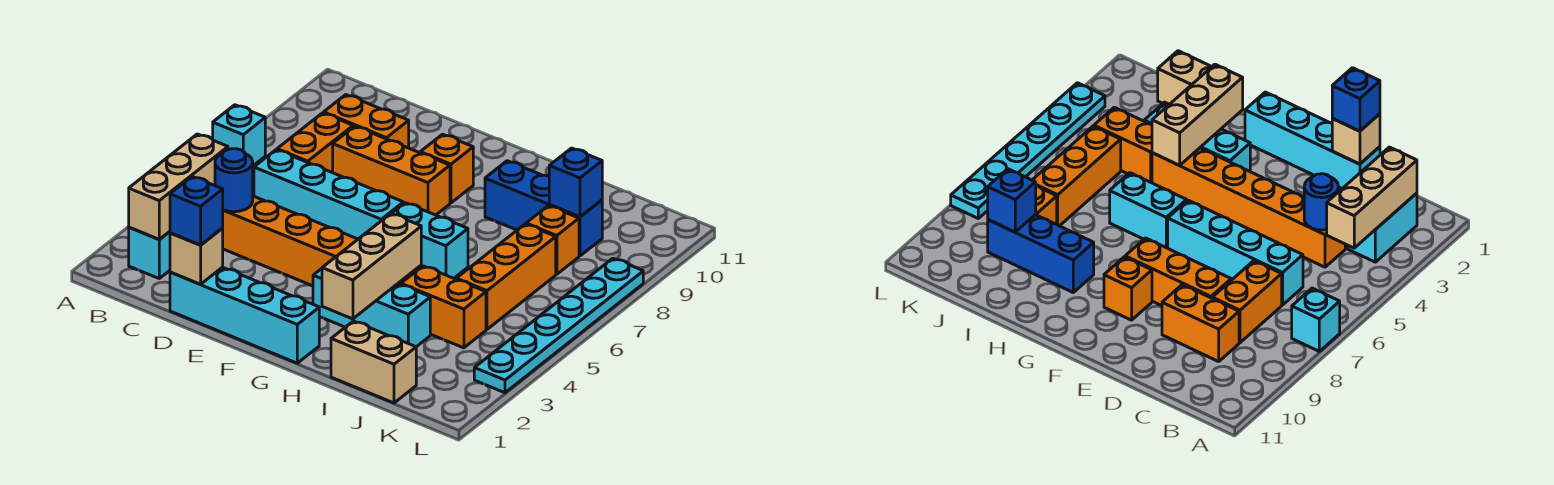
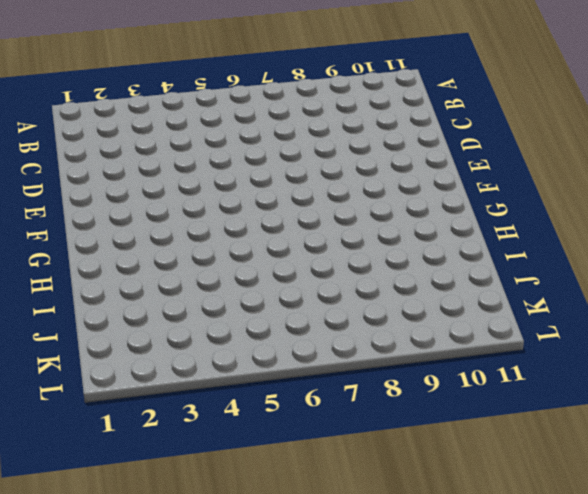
none -> cyan brick A7 level 1
none -> cyan brick B2:B3 level 1
none -> orange brick C4:H4 level 1

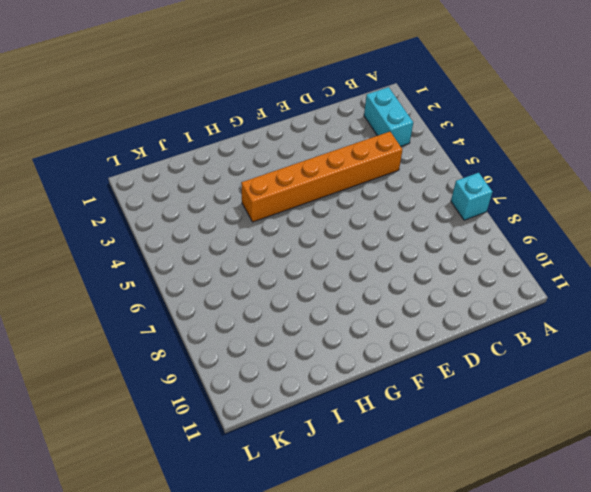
none -> cyan brick C6:F6 level 1
none -> orange brick C7:C8 level 1
none -> orange brick C9:D9 level 1

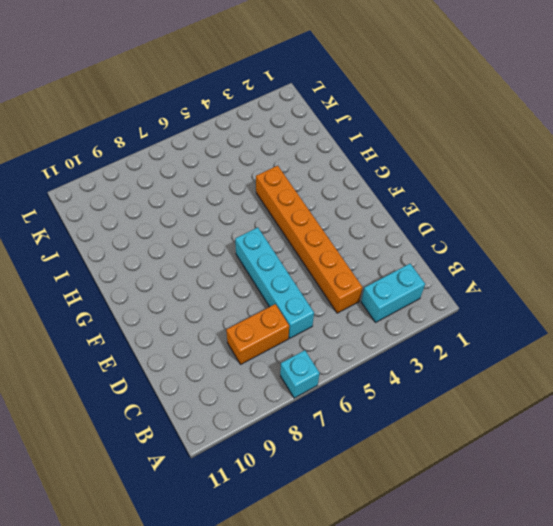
none -> orange brick C9:D9 level 1
none -> cyan brick D1:G1 level 1
none -> orange brick D8:F8 level 1

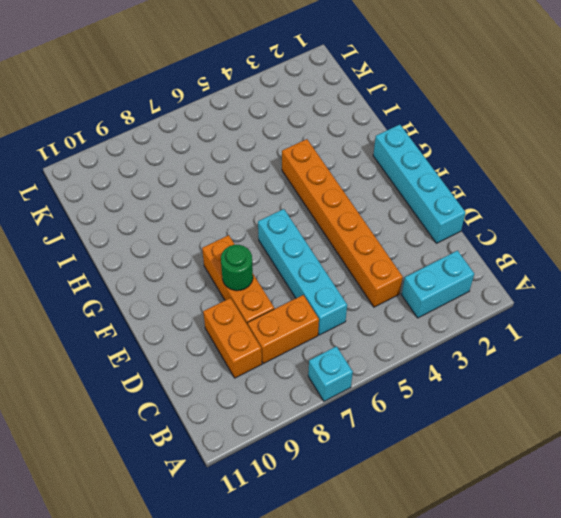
green round brick E8 level 2 -> none
none -> orange brick F9 level 1
none -> cyan brick G3:I3 level 1
none -> cyan brick G6:H6 level 1

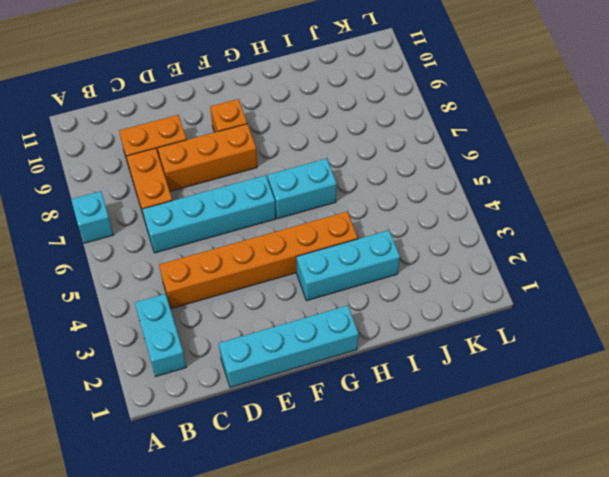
none -> blue brick H9:J9 level 1
none -> tan brick I1:J1 level 1
none -> orange brick I4:J4 level 1

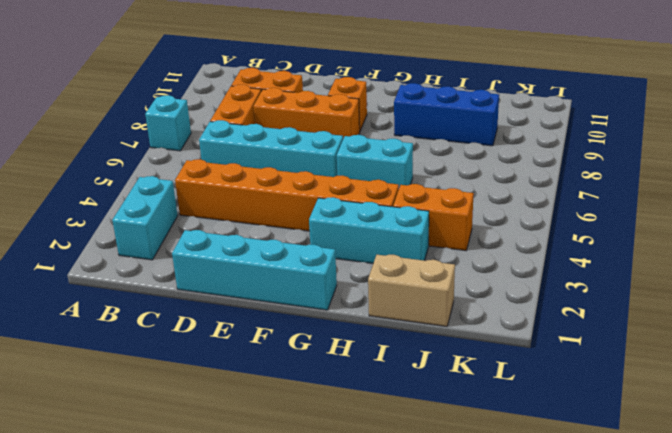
none -> orange brick J5:J7 level 1
none -> orange brick J8 level 1
none -> cyan plate L3:L8 level 1

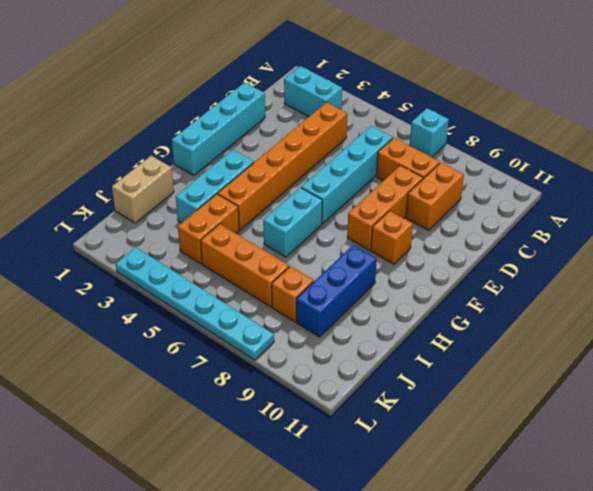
none -> tan brick B2:B4 level 2
none -> blue round brick C4 level 2
none -> tan brick D1 level 2

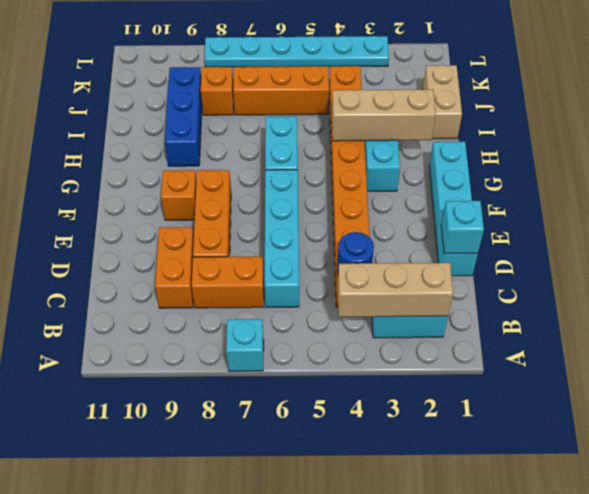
cyan brick D1 level 2 -> tan brick D1 level 2
none -> blue brick J9 level 2
none -> blue brick D1 level 3

